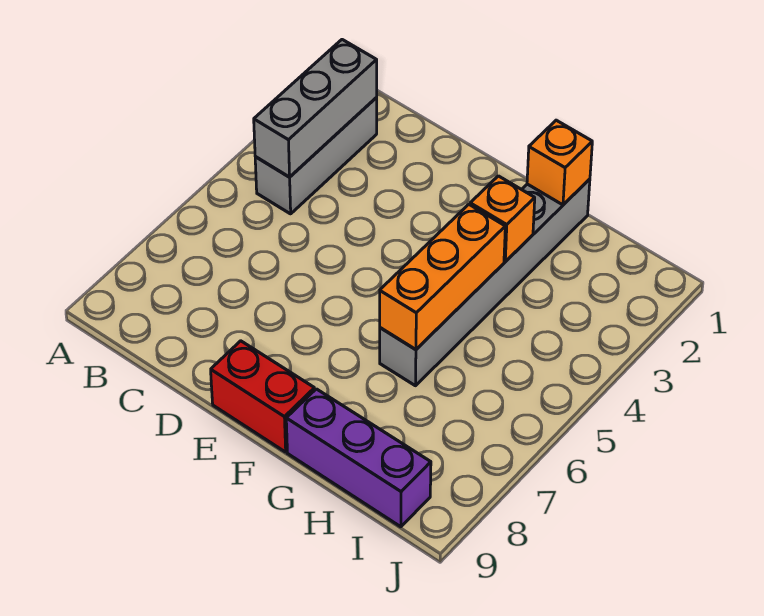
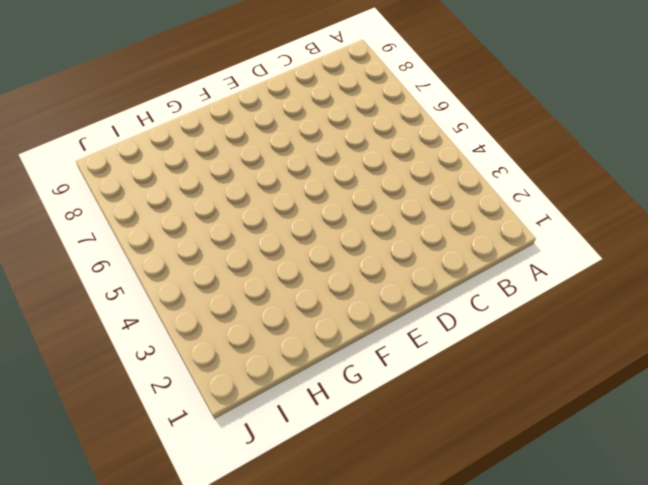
none -> grey brick B2:B4 level 1
none -> red brick E9:F9 level 1

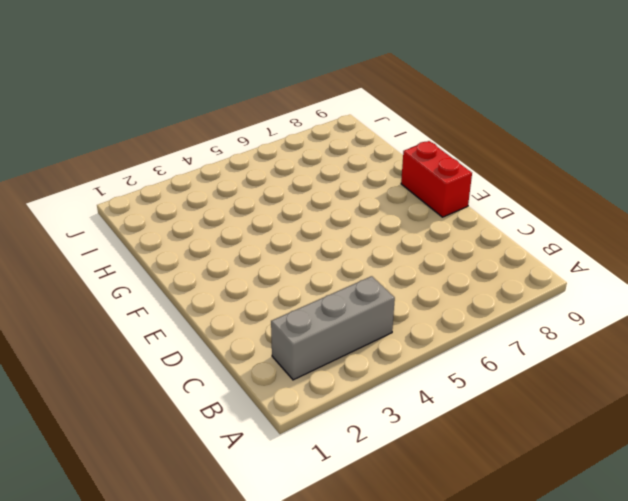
none -> grey brick G1:G6 level 1
none -> purple brick G9:I9 level 1

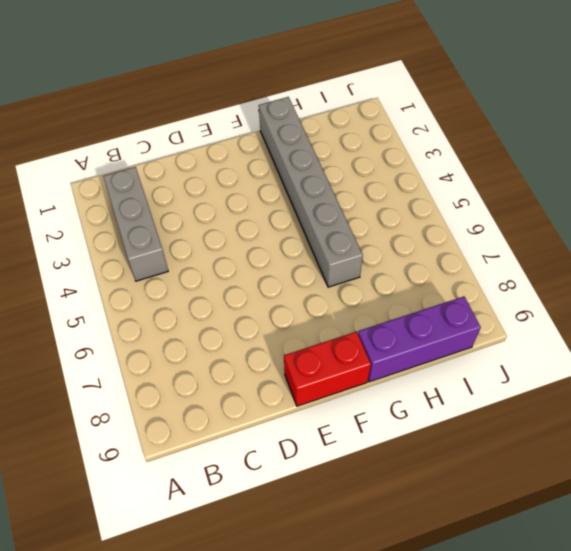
none -> grey brick B2:B4 level 2
none -> orange brick G1 level 2

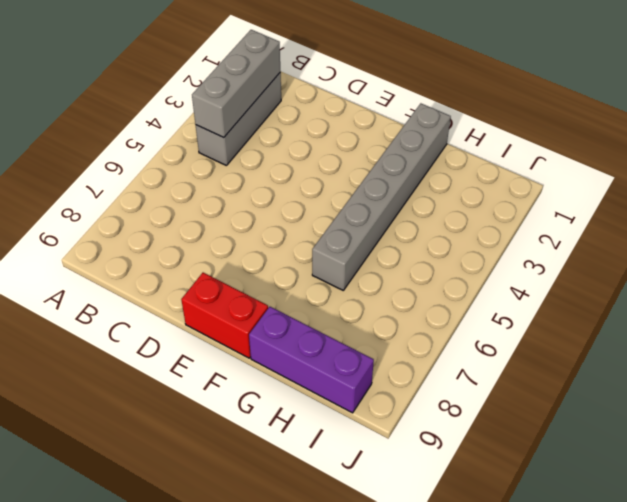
none -> orange brick G1 level 2
none -> orange brick G3 level 2

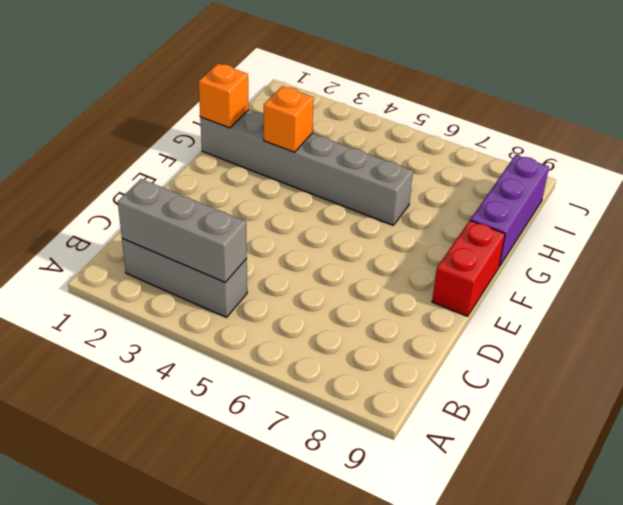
none -> orange brick G4:G6 level 2

